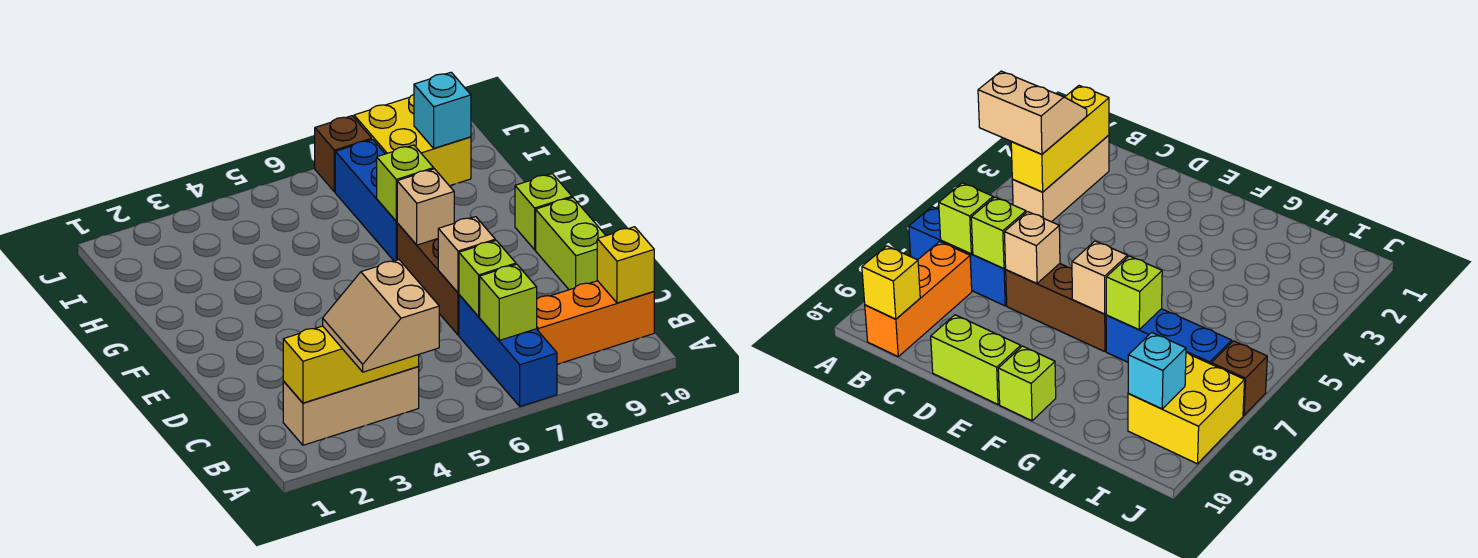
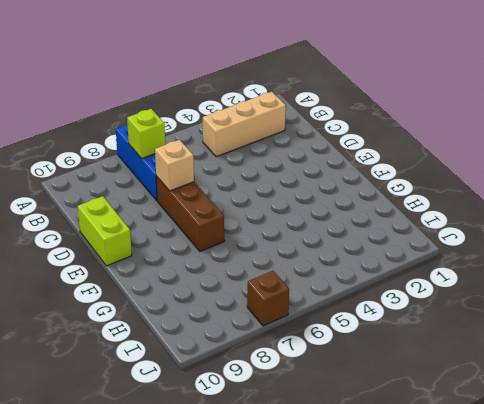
none -> orange brick B8:B10 level 1
none -> lime brick F10 level 1
none -> blue brick G7:I7 level 1

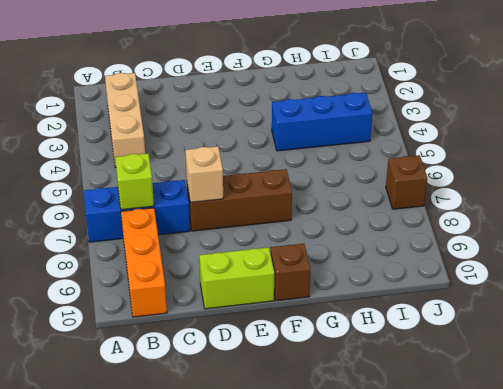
brown brick F10 level 1 -> lime brick F10 level 1
blue brick G4:I4 level 1 -> blue brick G7:I7 level 1
none -> yellow brick I8:J9 level 1
none -> yellow brick B2:B4 level 2
none -> yellow brick B10 level 2

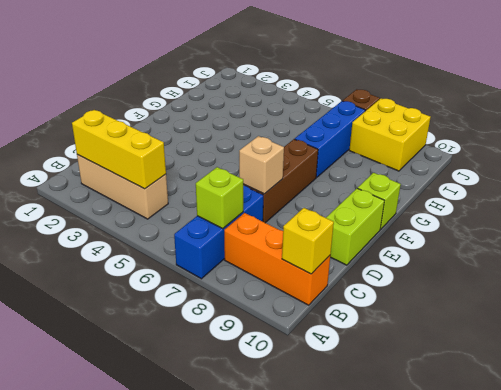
none -> lime brick C7 level 2
none -> tan brick F7 level 2
none -> lime brick G7 level 2

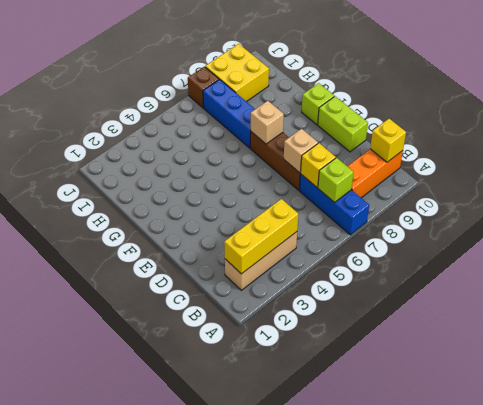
yellow brick C7 level 2 -> lime brick C7 level 2
none -> lime brick G7 level 2
none -> cyan brick I9 level 2
none -> tan slope A3:B4 level 3 top 4

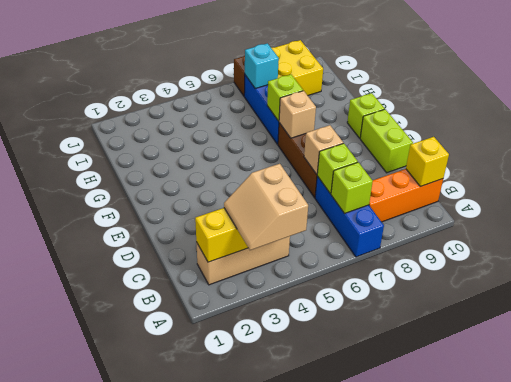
cyan brick I7 level 2 -> cyan brick I9 level 2

